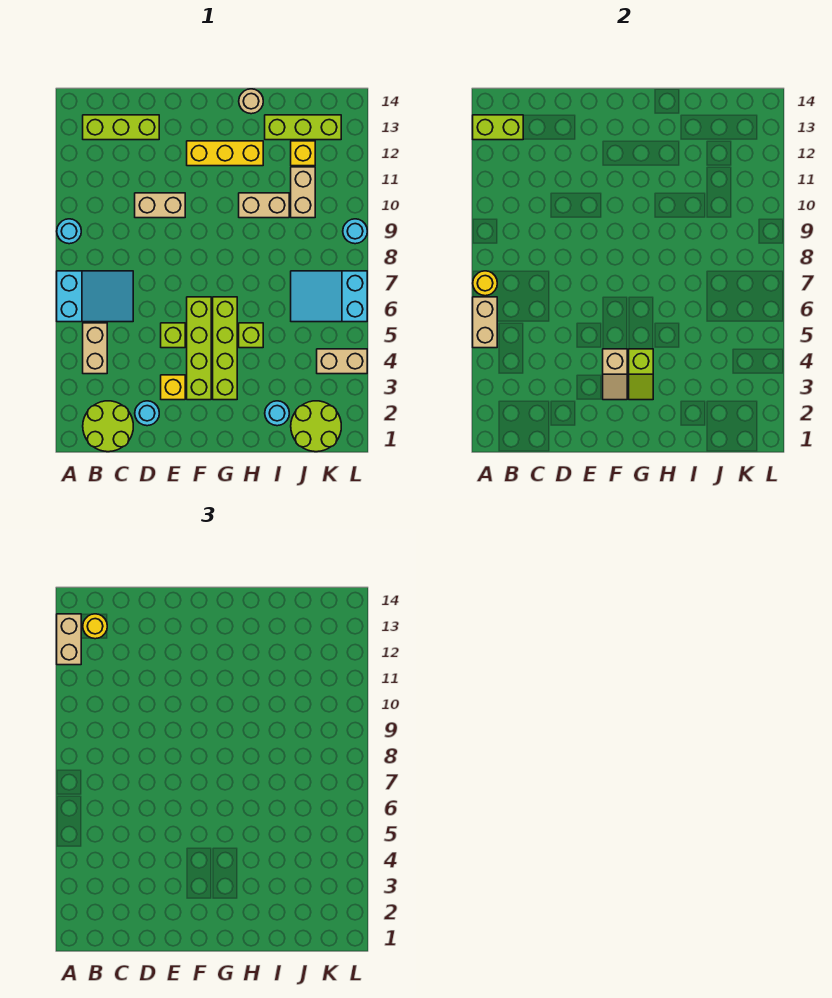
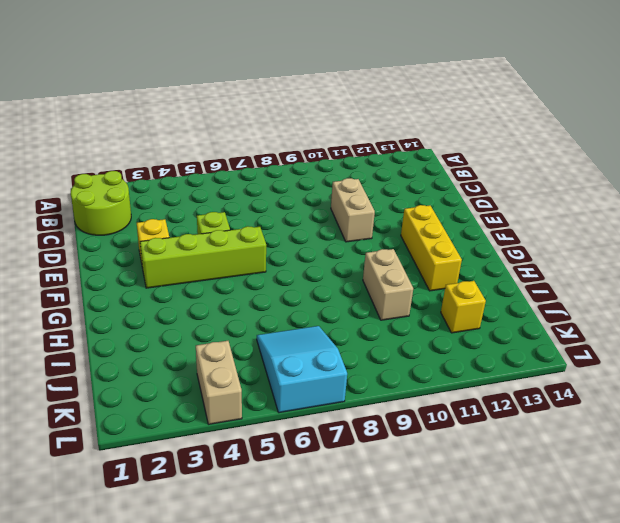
none -> cyan slope A6:C7 level 1 top A
none -> cyan round brick A9 level 1
none -> tan brick B4:B5 level 1
none -> lime brick B13:D13 level 1

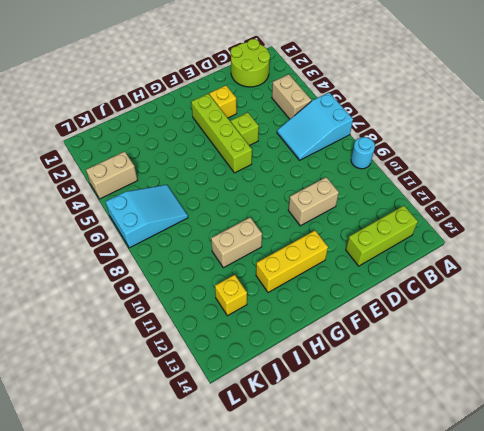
none -> cyan round brick D2 level 1
none -> lime brick G3:G6 level 1
none -> lime brick H5 level 1
none -> tan round brick H14 level 1

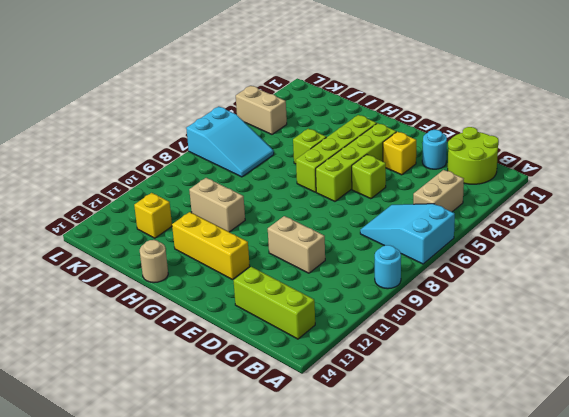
none -> cyan round brick I2 level 1
none -> lime brick I13:K13 level 1
none -> lime round brick J1:K2 level 1
none -> tan brick J10:J11 level 1

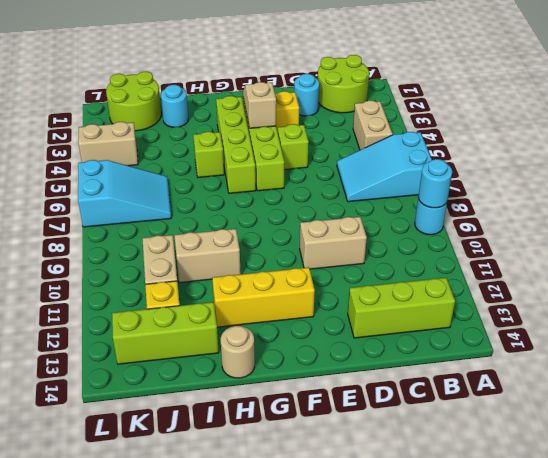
cyan round brick A9 level 2 -> cyan round brick L9 level 1
none -> tan brick A5:A6 level 2
none -> yellow round brick A7 level 2
none -> lime brick A13:B13 level 2
none -> lime slope G3:G4 level 2 top 4

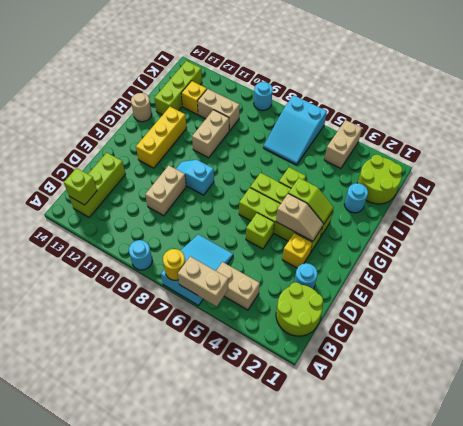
lime brick B13 level 2 -> lime brick A13:B13 level 2
cyan slope F9:F10 level 1 top 9 -> none
none -> tan brick A12:A13 level 3
none -> yellow round brick B13 level 3

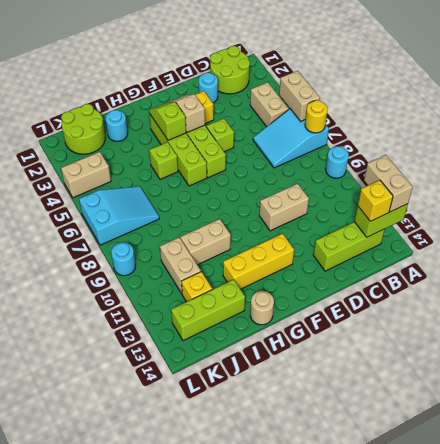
yellow brick B13 level 3 -> yellow round brick B13 level 3

